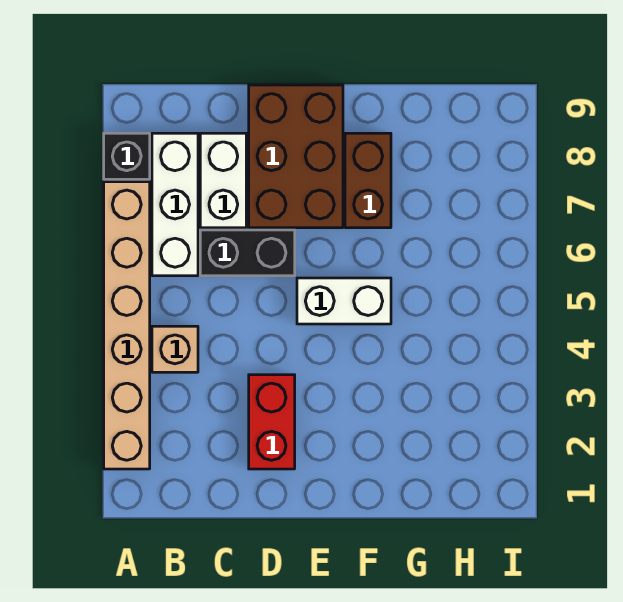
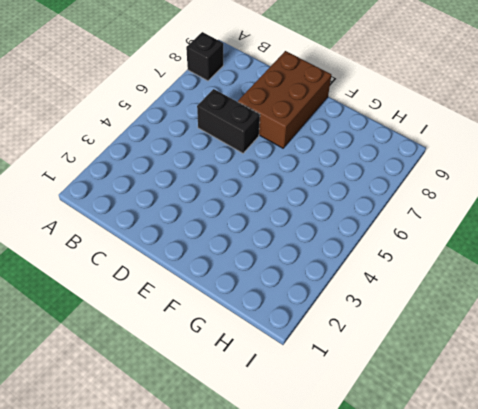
none -> tan brick A2:A7 level 1
none -> tan brick B4 level 1

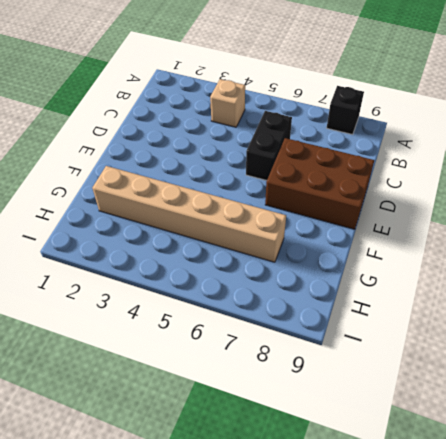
tan brick G2:G7 level 1 -> tan brick A2:A7 level 1
none -> white brick B6:B8 level 1
none -> white brick C7:C8 level 1

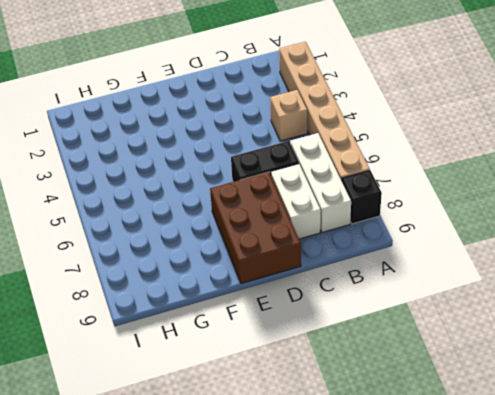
none -> red brick D2:D3 level 1
none -> white brick E5:F5 level 1

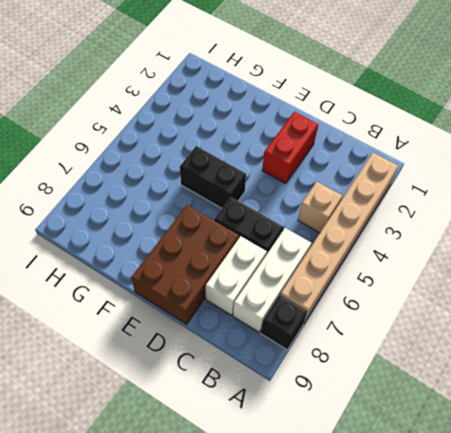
black brick E5:F5 level 1 -> white brick E5:F5 level 1
none -> brown brick F7:F8 level 1

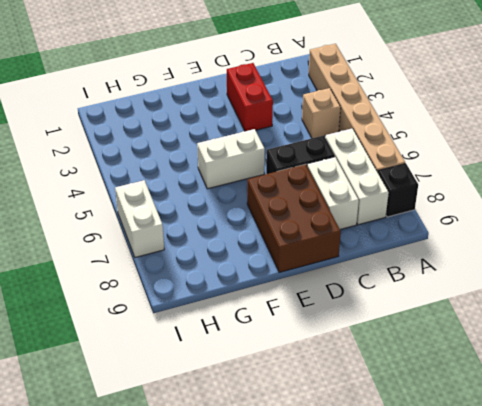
white brick I6:I7 level 1 -> none
none -> brown brick F7:F8 level 1

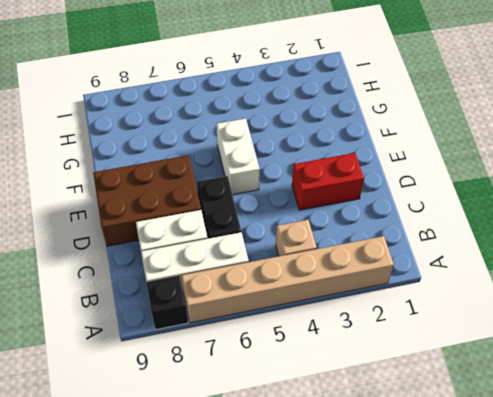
none -> brown brick F7:F8 level 1

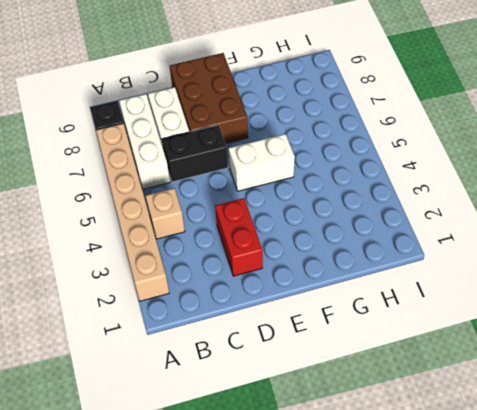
none -> brown brick F7:F8 level 1

